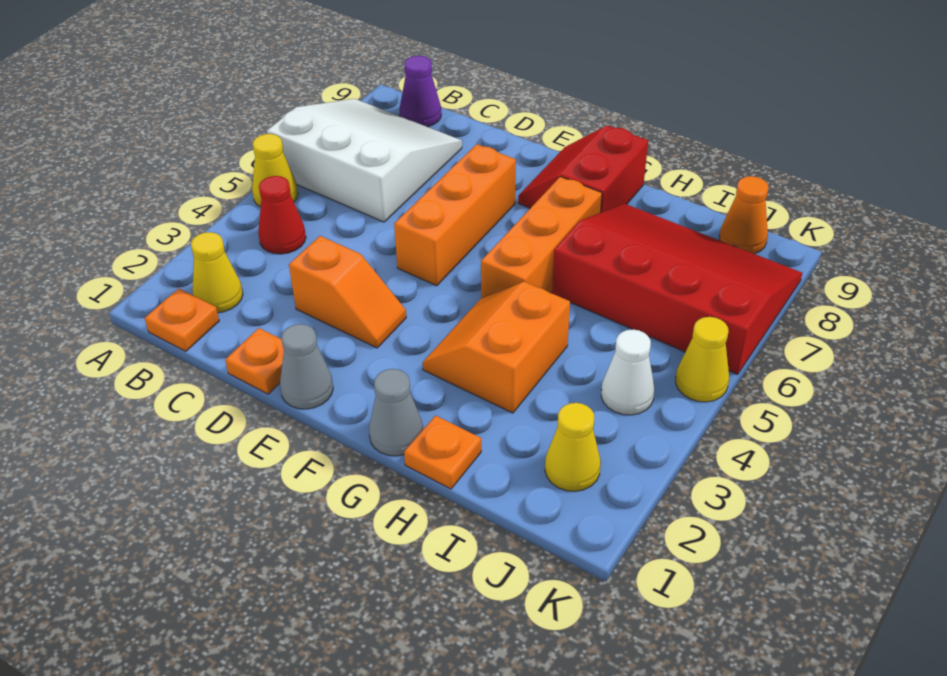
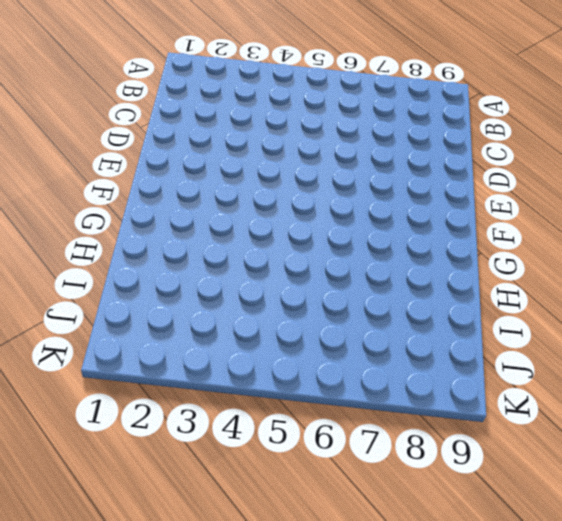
none -> yellow cone A5 level 1
none -> white slope A6:C8 level 1 top 6
none -> orange plate B1 level 1

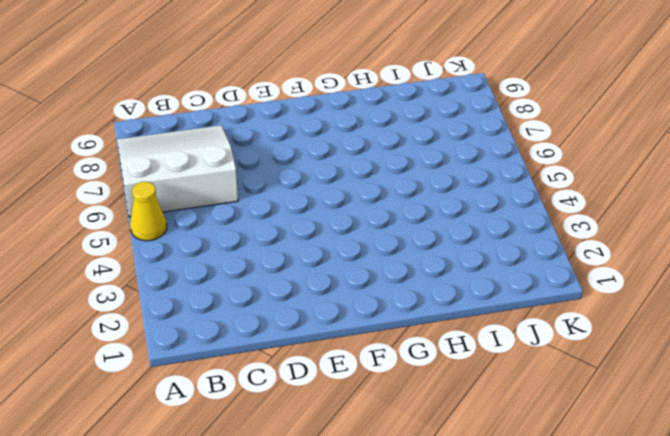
none -> orange plate B1 level 1
none -> yellow cone B2 level 1
none -> red cone B4 level 1

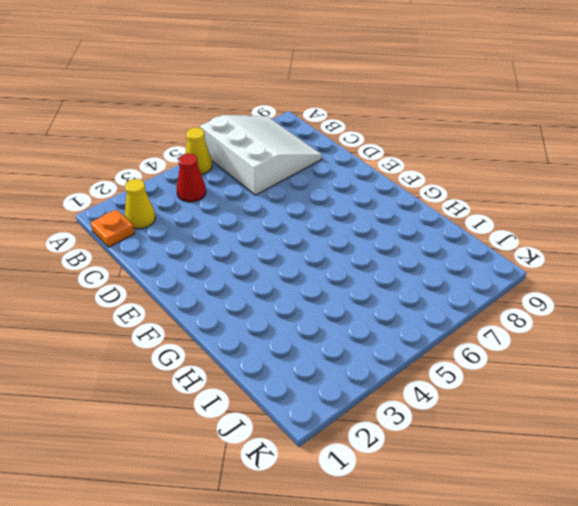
none -> purple cone B9 level 1
none -> orange plate D1 level 1
none -> orange slope D3:E3 level 1 top D

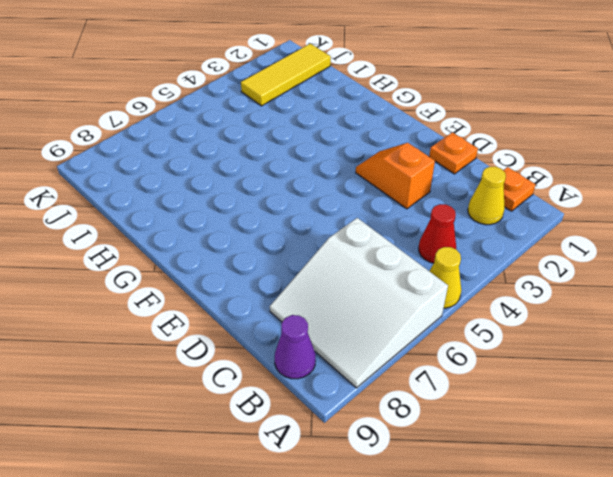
yellow tile J1:J3 level 1 -> yellow cone J2 level 1
none -> grey cone E1 level 1
none -> orange brick E5:E7 level 1
none -> red slope F8:G9 level 1 top G

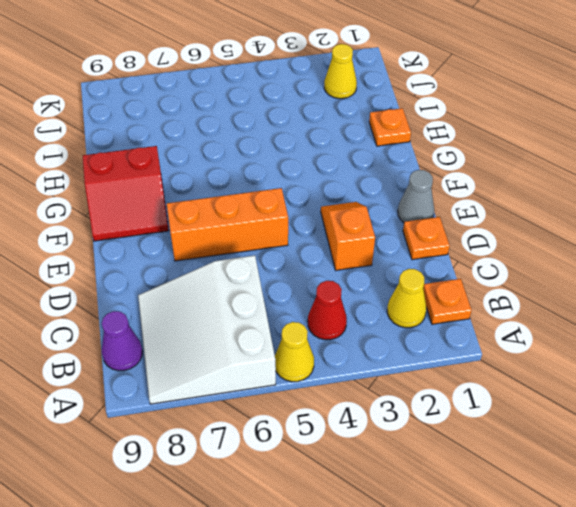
none -> grey cone G1 level 1
none -> orange slope G3:H4 level 1 top H
none -> orange brick G5:G7 level 1

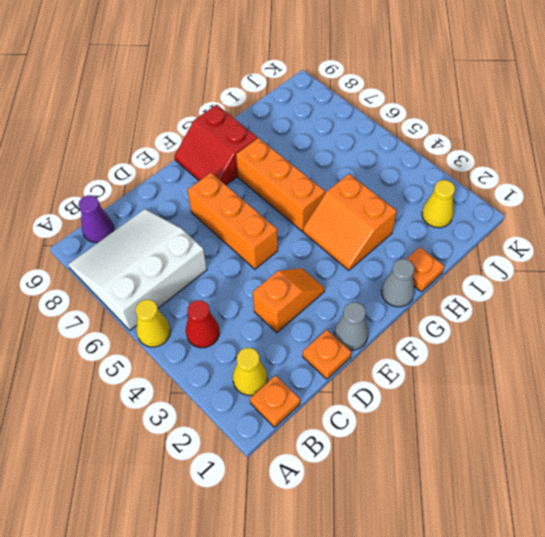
none -> red slope H6:K8 level 1 top 6
none -> white cone J4 level 1
none -> orange cone J9 level 1

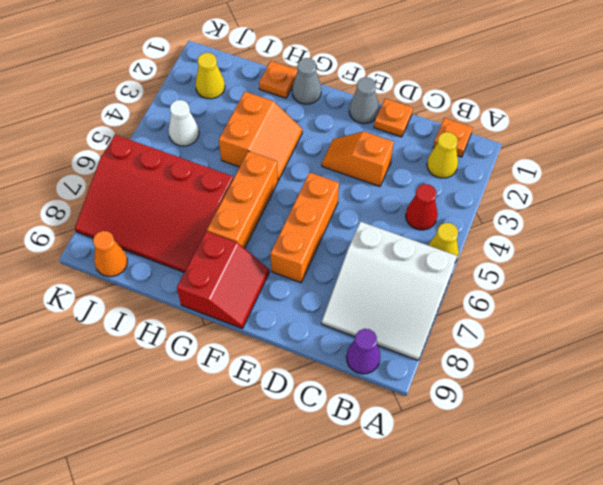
none -> yellow cone K5 level 1

